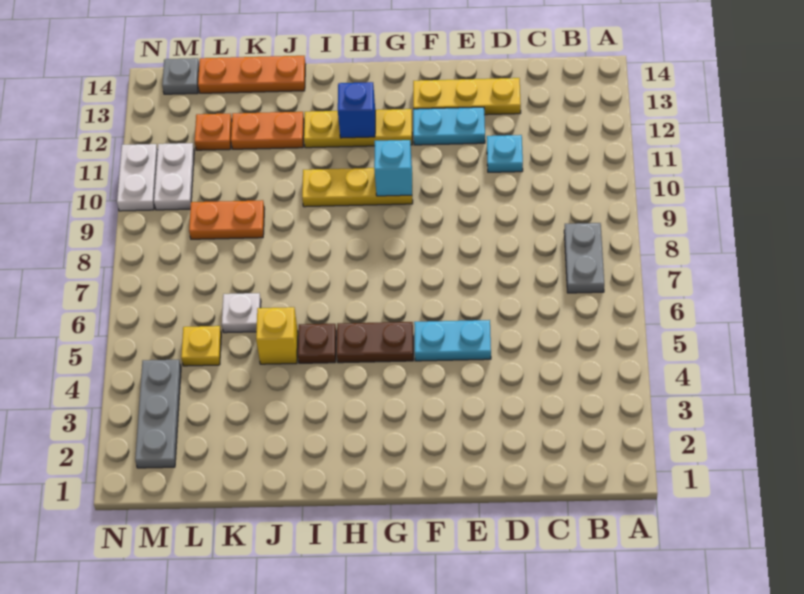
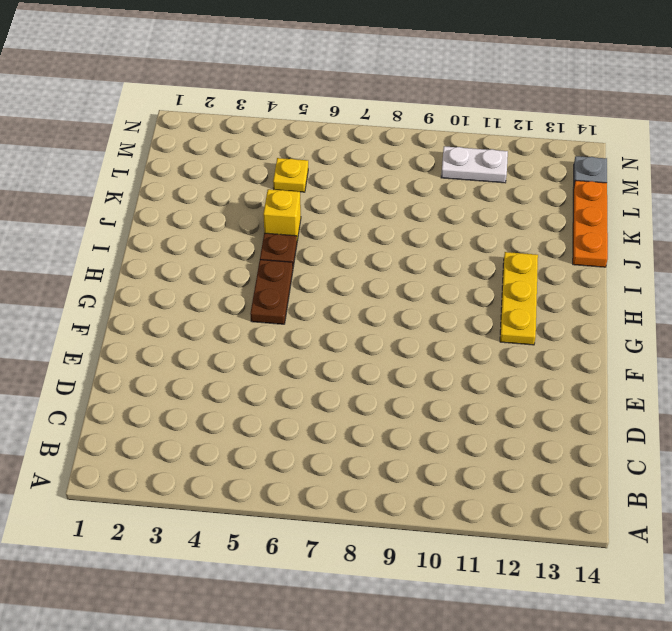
none -> grey plate B7:B8 level 1
none -> cyan plate D11 level 1
none -> yellow plate D13:F13 level 1

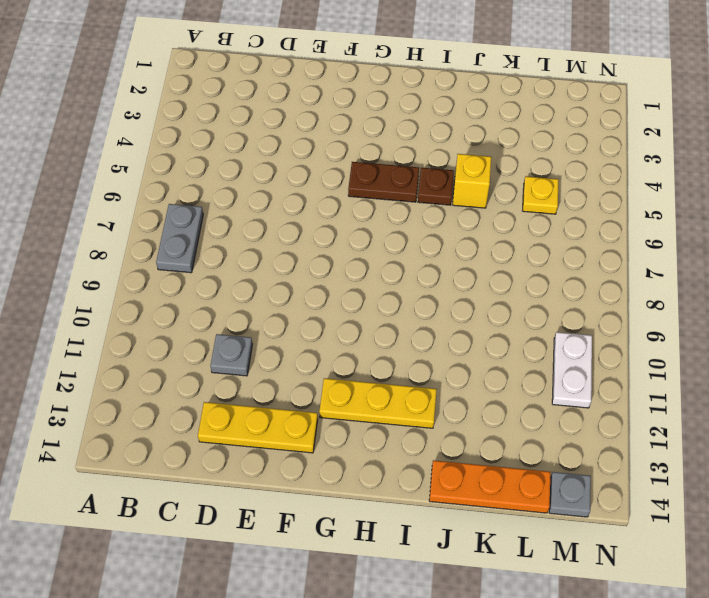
grey plate D11 level 1 -> cyan plate D11 level 1
none -> cyan plate E5:F5 level 1
none -> cyan plate E12:F12 level 1
none -> yellow plate G10:I10 level 1

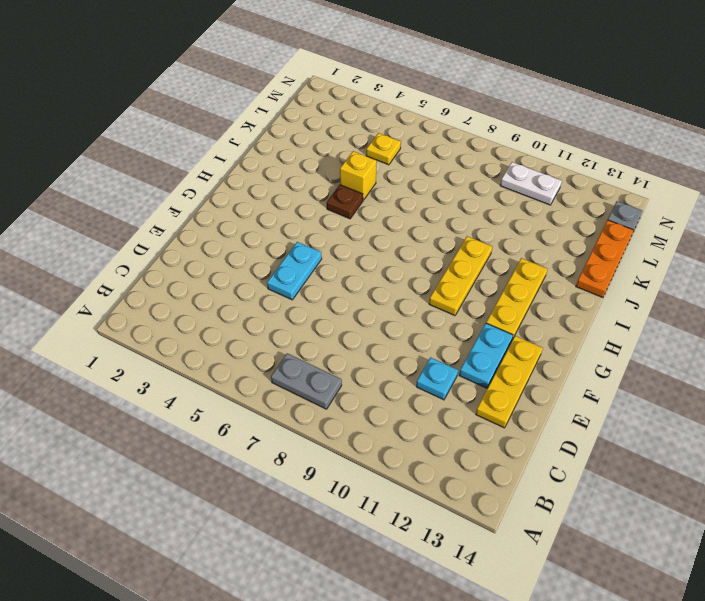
none -> brown plate G5:H5 level 1
none -> orange plate J12:K12 level 1
none -> white plate K6 level 1

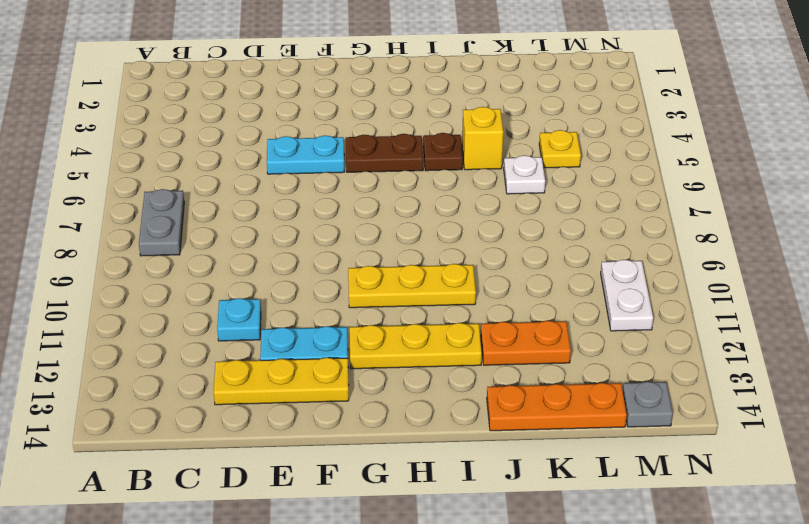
none -> orange plate K9:L9 level 1
none -> orange plate L12 level 1
none -> grey plate M2:M4 level 1

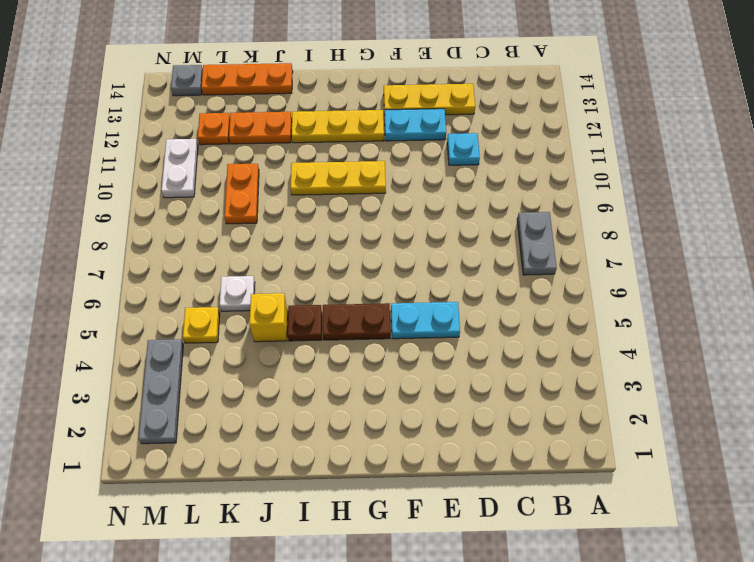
orange plate K9:K10 level 1 -> orange plate K9:L9 level 1
none -> white plate N10:N11 level 1
none -> cyan brick G10 level 2
none -> blue brick H12 level 2

